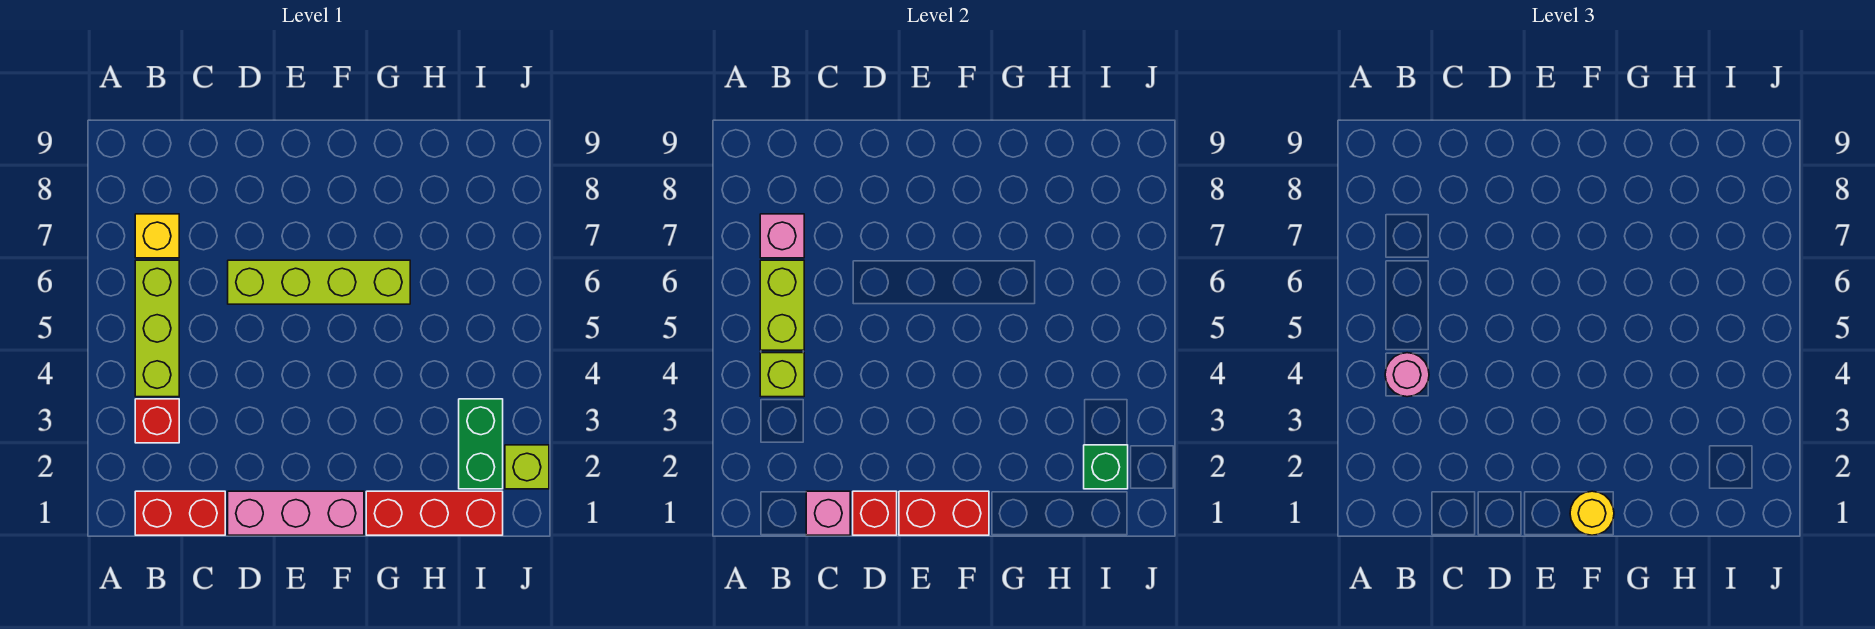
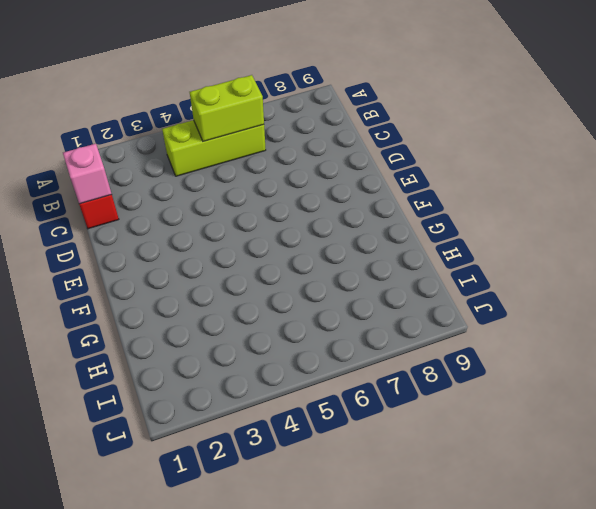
none -> red brick B3 level 1
none -> yellow brick B7 level 1
none -> pink brick D1:F1 level 1

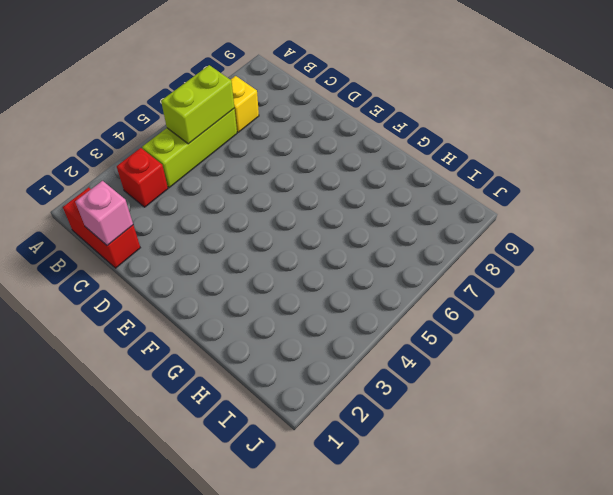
none -> pink brick D1:F1 level 1
none -> lime brick D6:G6 level 1
none -> red brick G1:I1 level 1

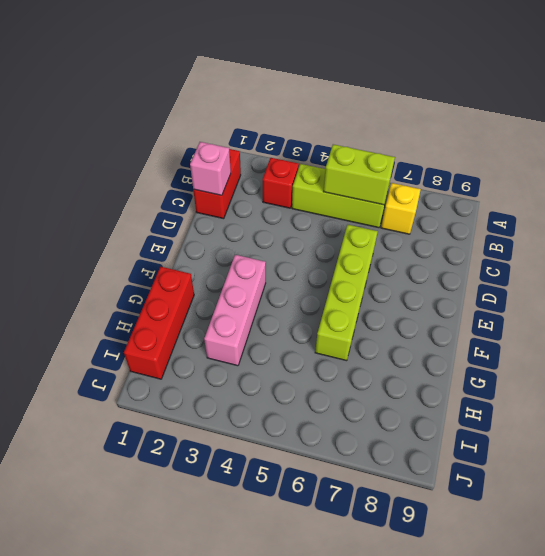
pink brick F3:H3 level 1 -> pink brick D1:F1 level 1
none -> green brick I2:I3 level 1
none -> lime brick J2 level 1
none -> lime brick B4 level 2

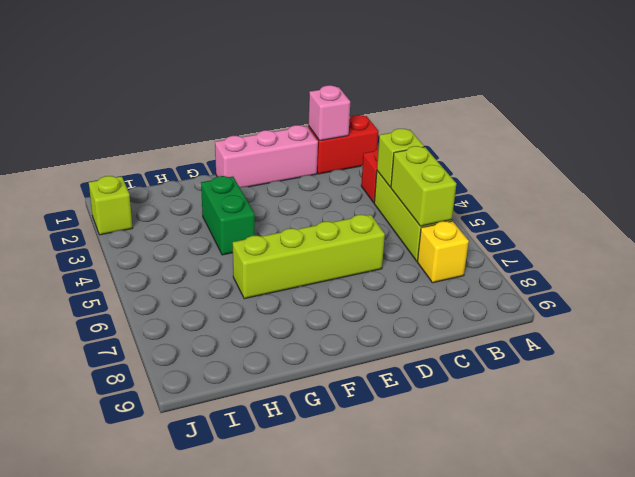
green brick G3:G4 level 1 -> green brick I2:I3 level 1
none -> red brick G1:I1 level 1
none -> pink brick B7 level 2
none -> red brick D1 level 2

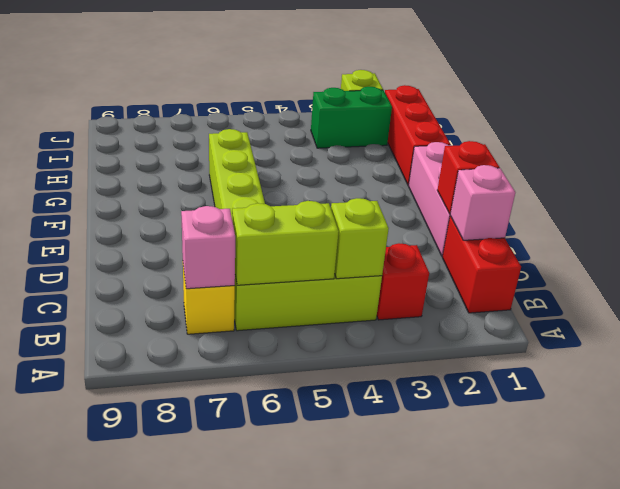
none -> red brick E1:F1 level 2
none -> green brick I2 level 2
none -> pink round brick B4 level 3

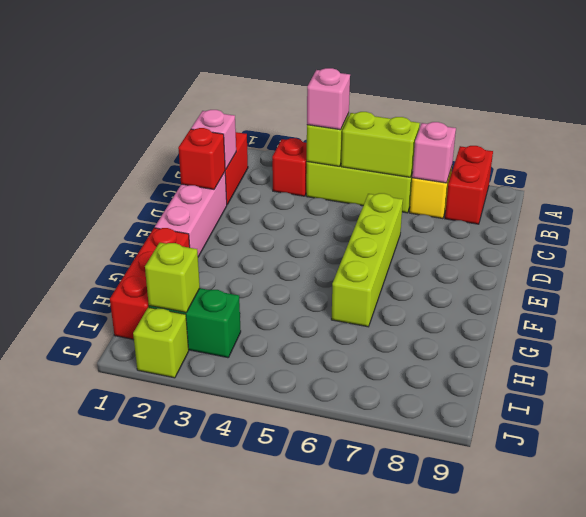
red brick A8:B8 level 1 -> red brick E1:F1 level 2
pink brick B4 level 3 -> pink round brick B4 level 3
lime brick I2 level 2 -> green brick I2 level 2
none -> yellow round brick F1 level 3

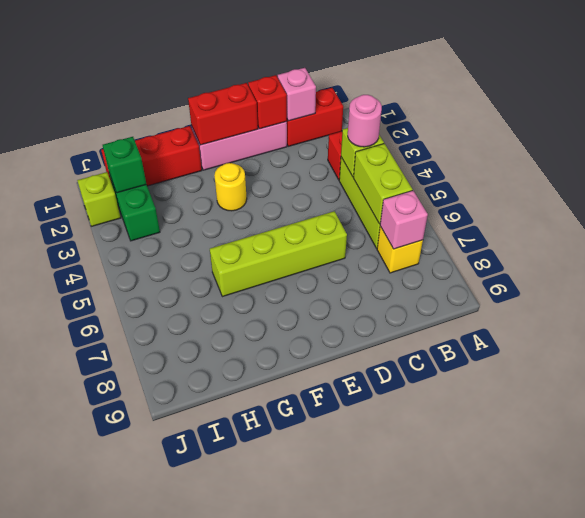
yellow round brick F3 level 1 -> yellow round brick F1 level 3

